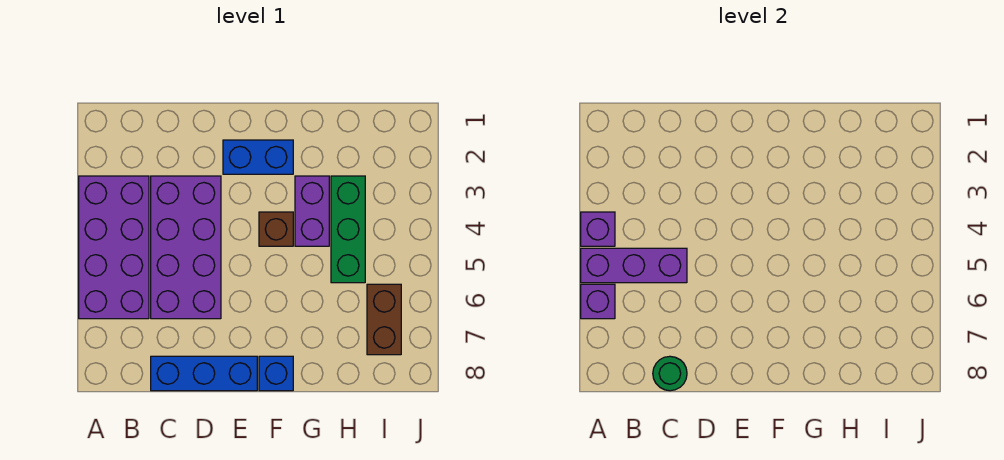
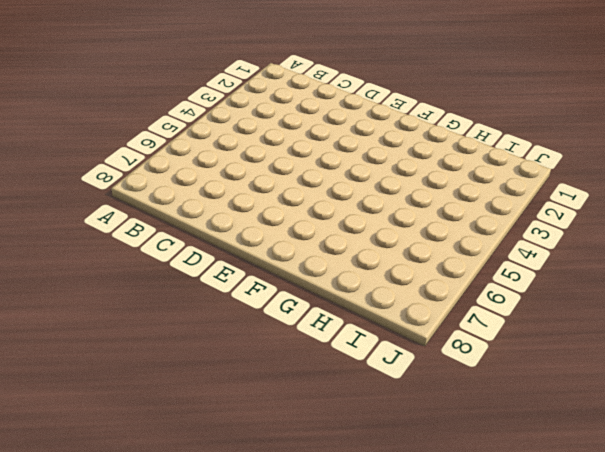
none -> purple brick A3:B6 level 1
none -> purple brick C3:D6 level 1
none -> blue brick C8:E8 level 1

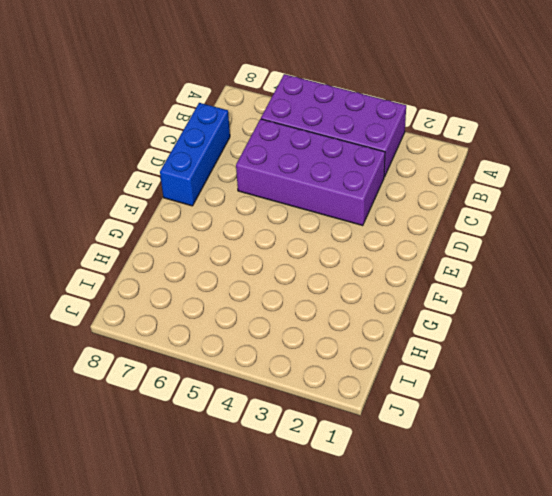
none -> blue brick E2:F2 level 1
none -> brown brick F4 level 1
none -> blue brick F8 level 1

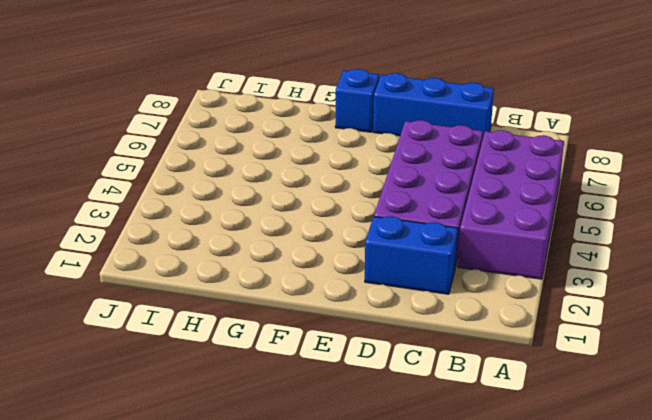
blue brick C2:D2 level 1 -> blue brick E2:F2 level 1
none -> brown brick F4 level 1
none -> purple brick G3:G4 level 1
none -> green brick H3:H5 level 1

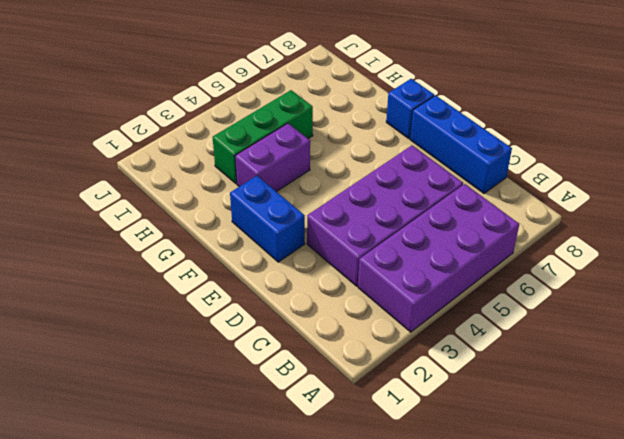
none -> brown brick F4 level 1
none -> brown brick I6:I7 level 1
none -> purple brick A4 level 2

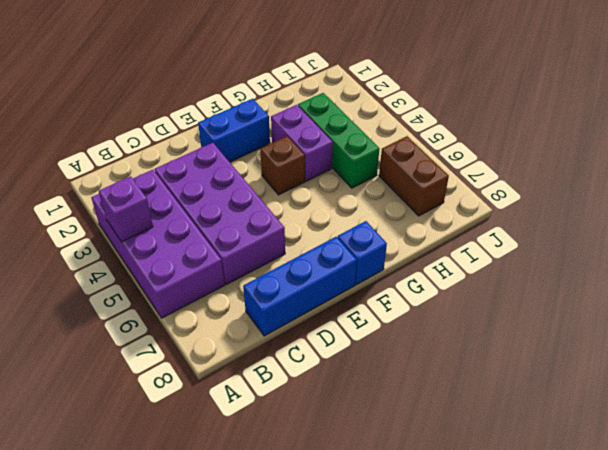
none -> purple brick A5:C5 level 2
none -> purple brick A6 level 2
none -> green round brick C8 level 2

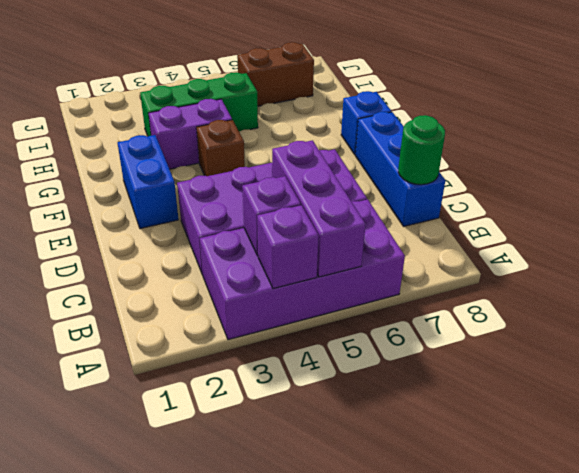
purple brick B4 level 2 -> purple brick A6 level 2

